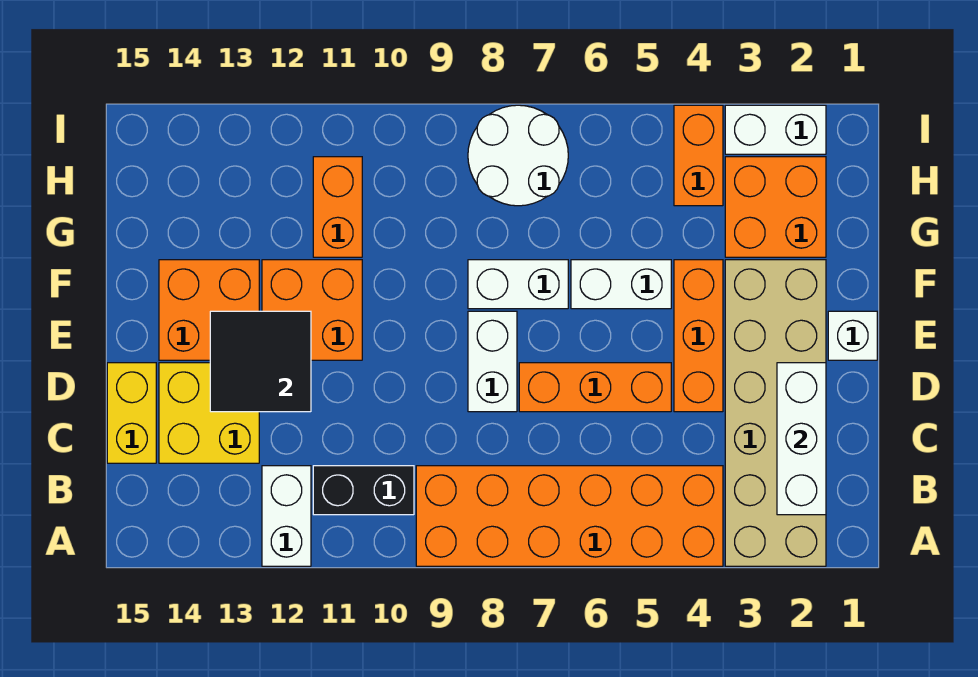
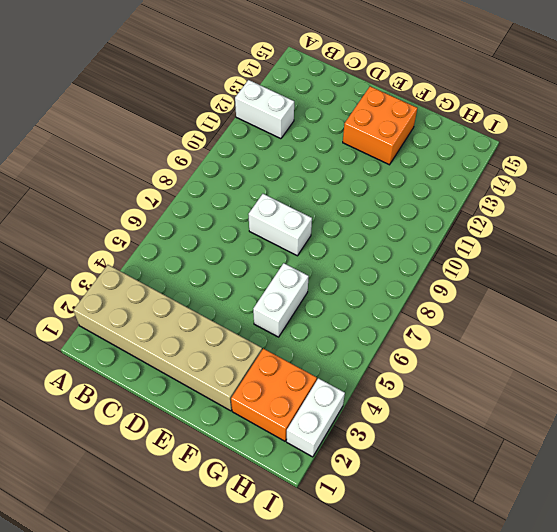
none -> orange brick A4:B9 level 1
none -> black brick B10:B11 level 1
none -> yellow brick C13:D14 level 1

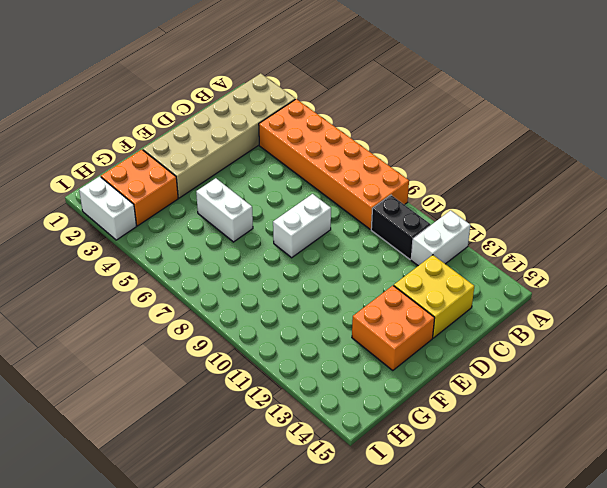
none -> yellow brick C15:D15 level 1
none -> orange brick D4:F4 level 1
none -> orange brick D5:D7 level 1

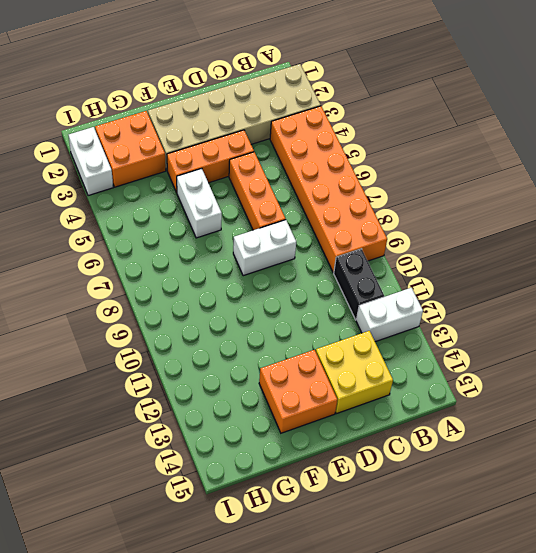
none -> yellow brick C15:D15 level 1
none -> white brick E1 level 1
none -> orange brick E11:F12 level 1

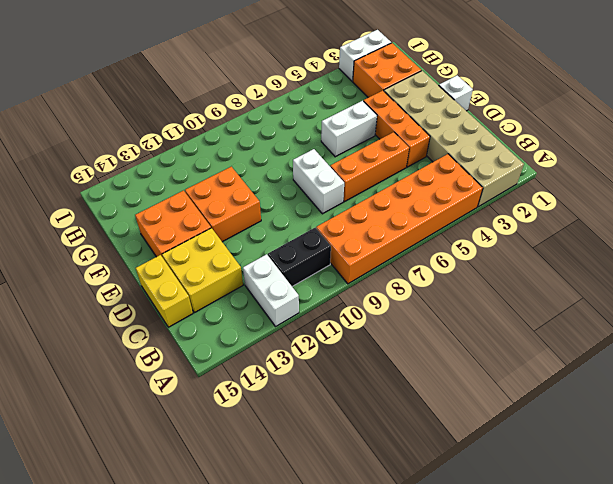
none -> white brick F7:F8 level 1
none -> orange brick G11:H11 level 1
none -> orange brick H4:I4 level 1

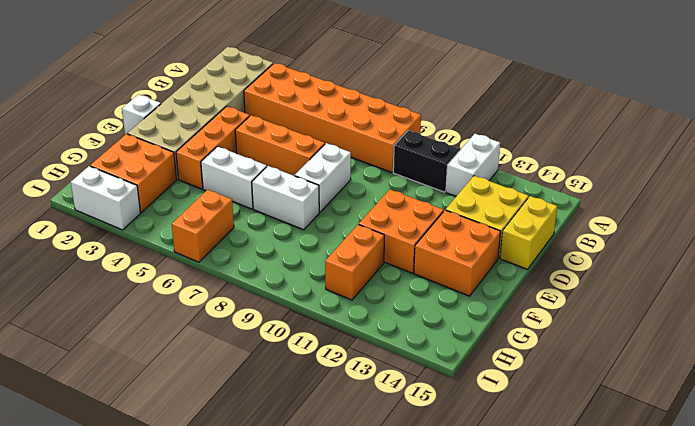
orange brick H6:I6 level 1 -> orange brick H4:I4 level 1
none -> white round brick H7:I8 level 1
none -> white brick B2:D2 level 2
none -> black tile D12:E13 level 2

